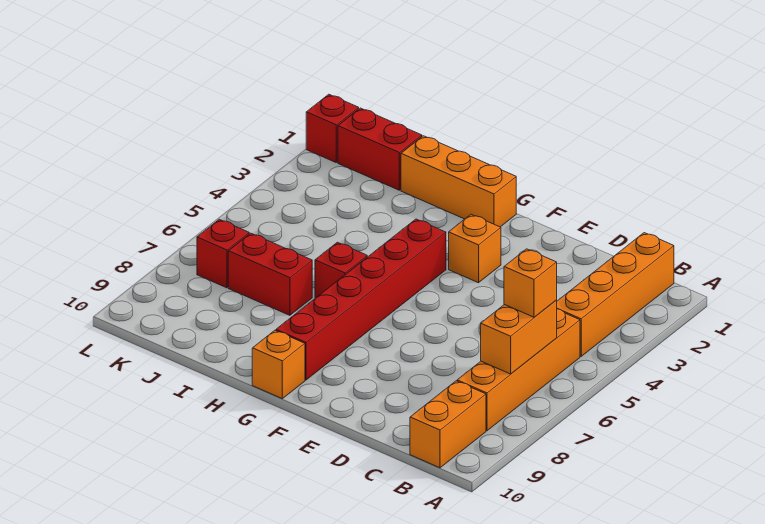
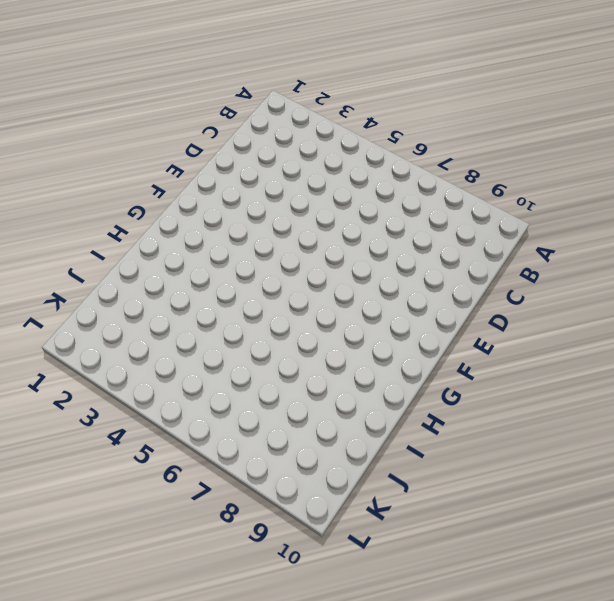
none -> orange brick B1:B4 level 1
none -> orange brick B5:B8 level 1
none -> orange brick B9:B10 level 1

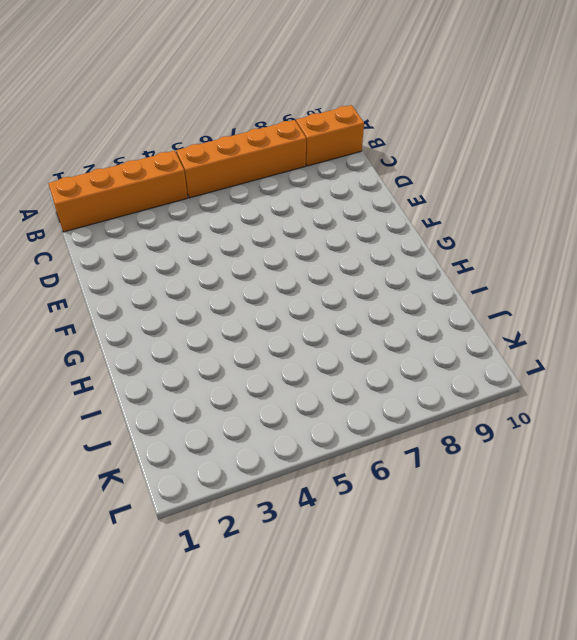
none -> orange brick F3 level 1
none -> orange brick G1:I1 level 1
none -> red brick G4:G9 level 1

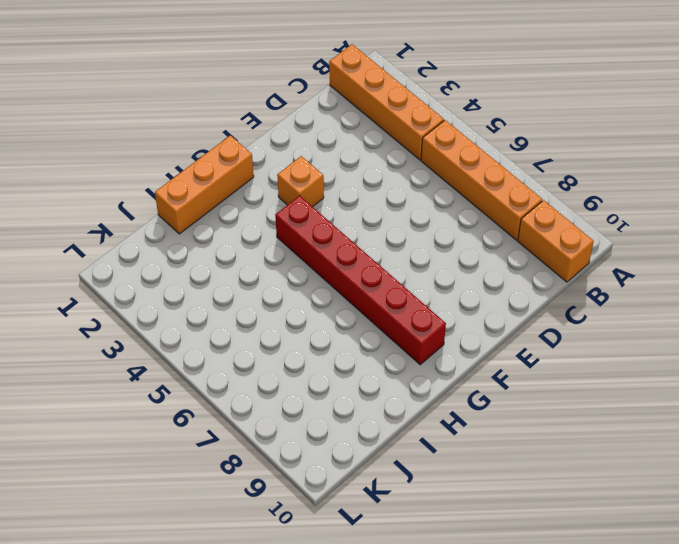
none -> orange brick G10 level 1
none -> red brick H6 level 1
none -> red brick I7:J7 level 1

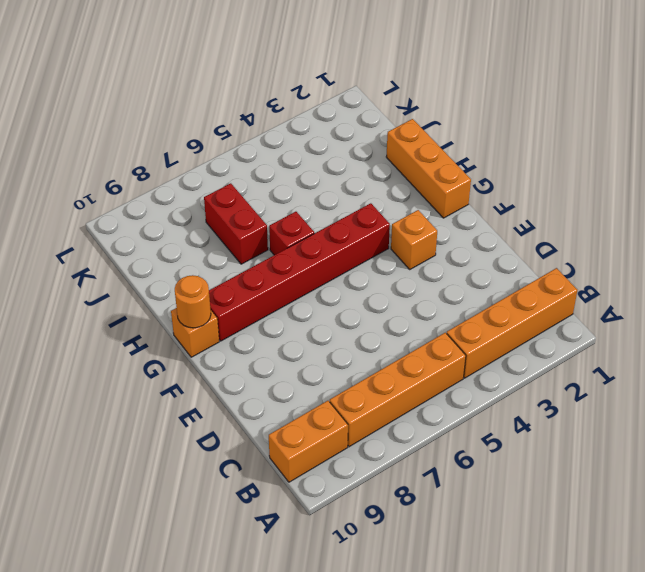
orange round brick G10 level 2 -> none
none -> red brick J1:K1 level 1
none -> red brick K7 level 1
none -> red brick L1 level 1

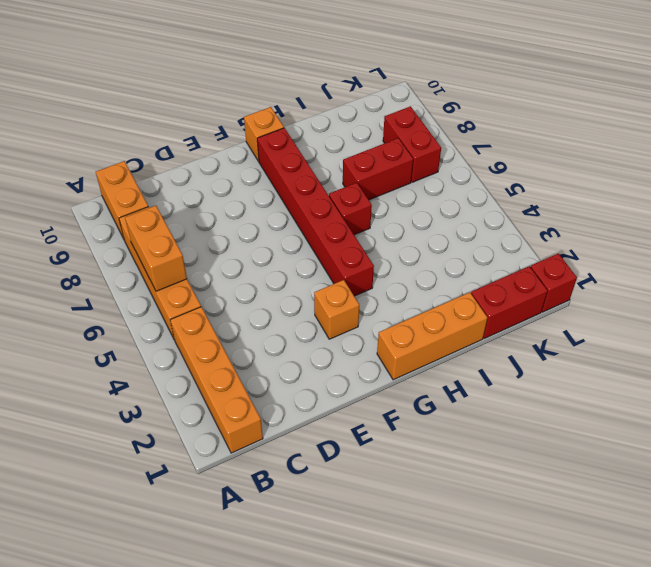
red brick K7:K8 level 1 -> red brick K7 level 1
none -> orange brick B6 level 3

